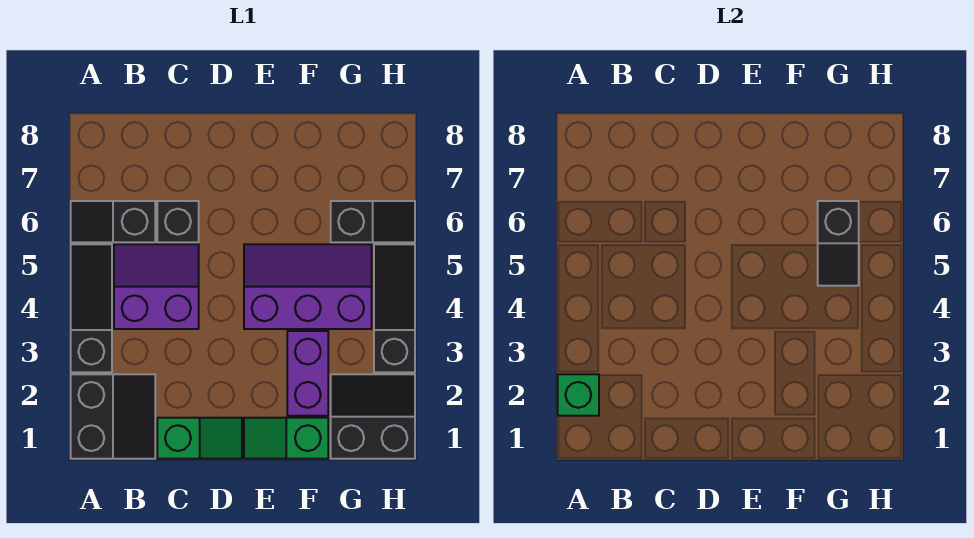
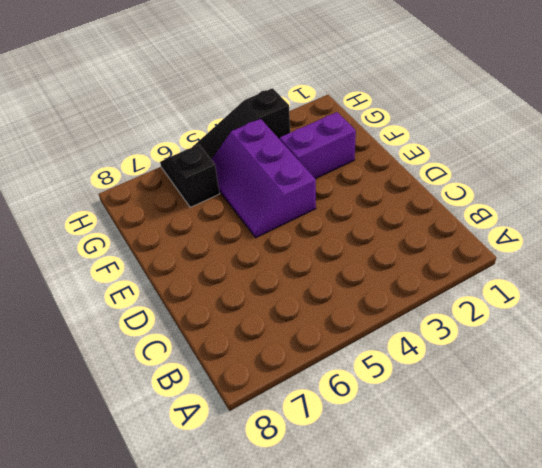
none -> black slope A1:B2 level 1 top A
none -> black slope A3:A5 level 1 top 3
none -> black slope A6:B6 level 1 top B

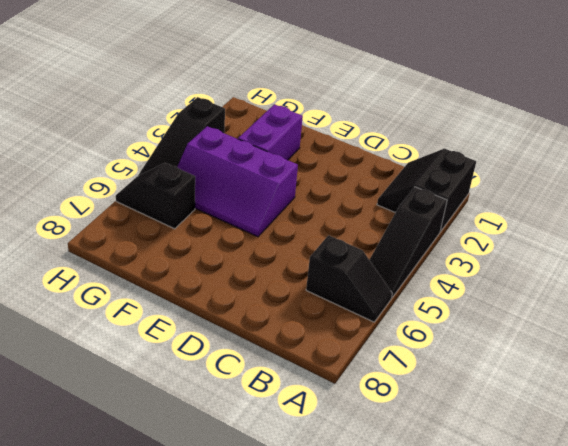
none -> purple slope B4:C5 level 1 top 4
none -> green slope C1:D1 level 1 top C
none -> black brick C6 level 1

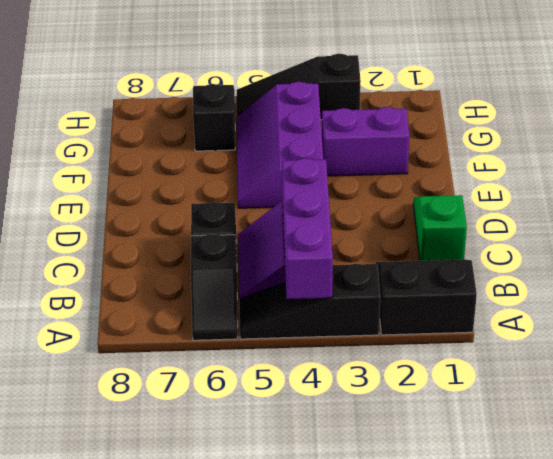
purple brick A4:C4 level 2 -> none
none -> green slope E1:F1 level 1 top F
none -> black slope G1:H2 level 1 top 1
none -> green brick A2 level 2

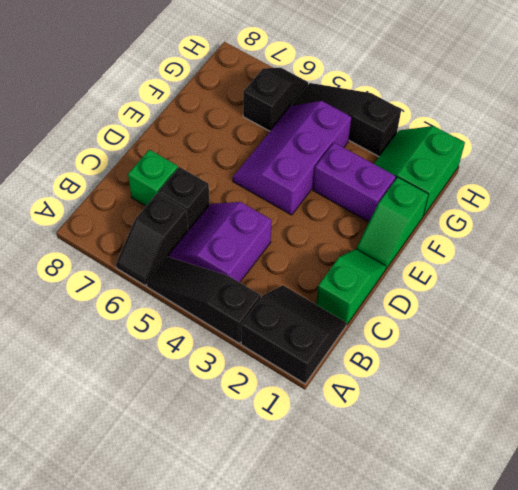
green brick C7 level 1 -> green brick A2 level 2
green slope G1:H2 level 1 top 1 -> black slope G1:H2 level 1 top 1
none -> black slope G5:G6 level 2 top 6

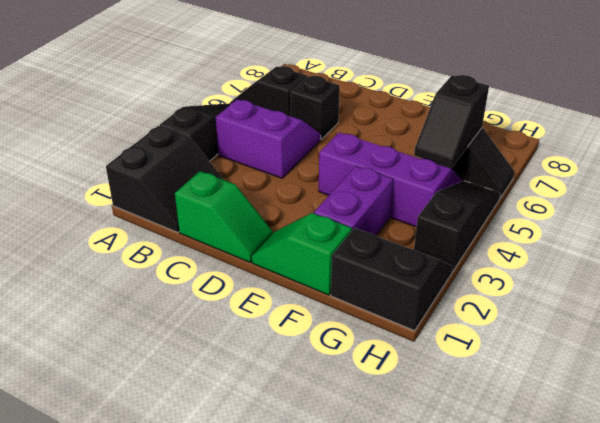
none -> green brick A2 level 2

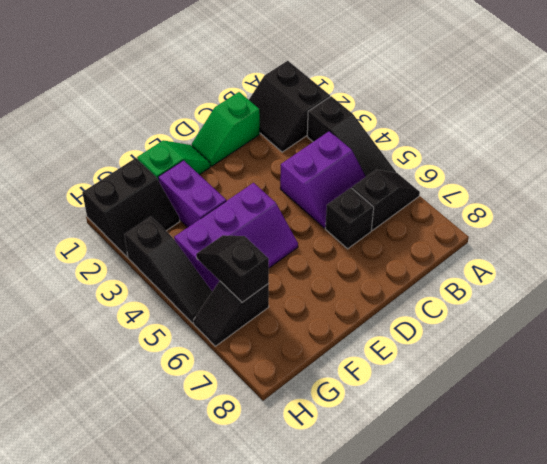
none -> green brick A2 level 2

